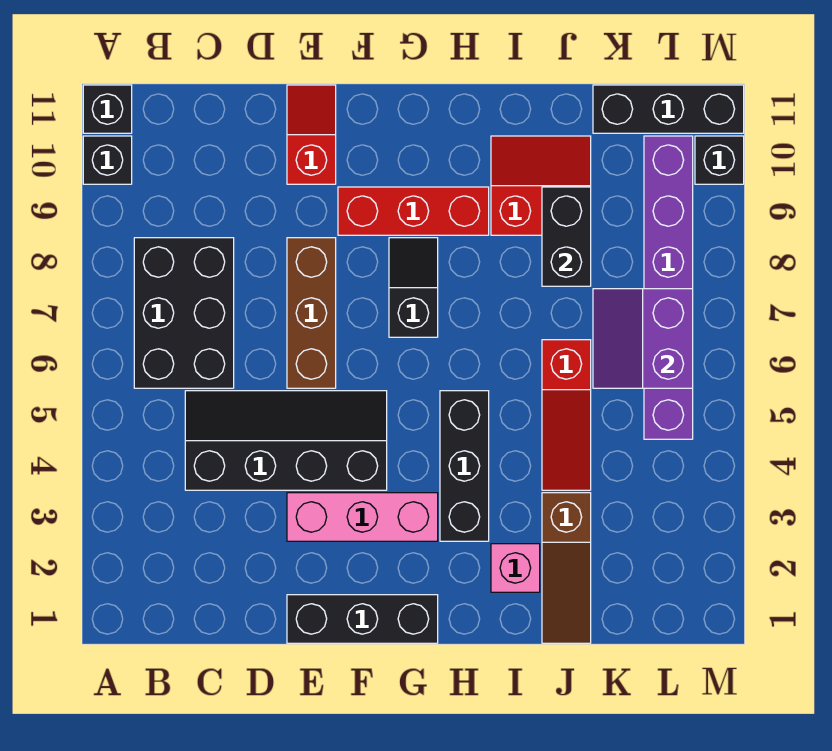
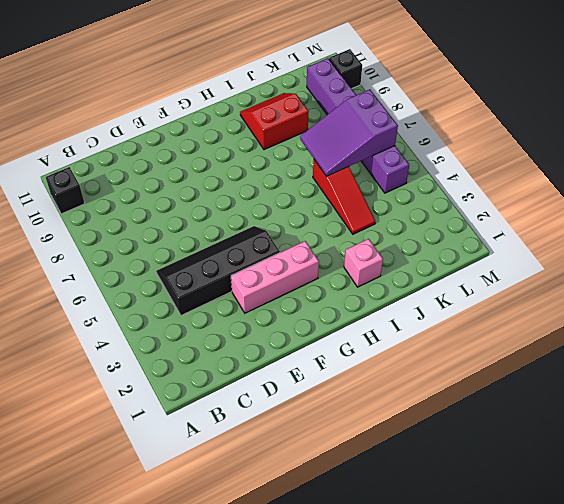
purple slope J6:L7 level 2 top L -> purple slope K6:L7 level 2 top L
none -> black brick A11 level 1
none -> black brick B6:C8 level 1
none -> black brick E1:G1 level 1

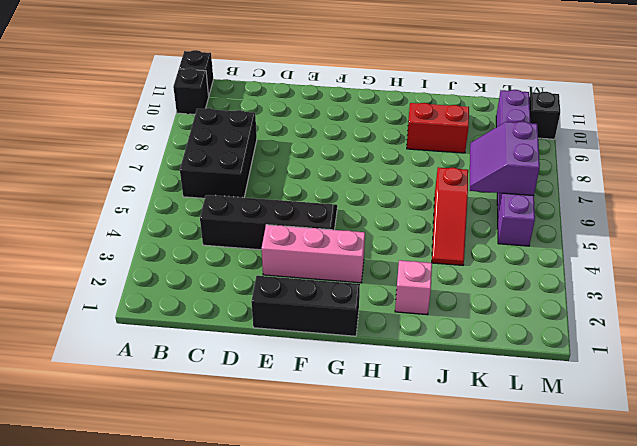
none -> brown brick E6:E8 level 1
none -> red slope E10:E11 level 1 top 10
none -> red brick F9:H9 level 1

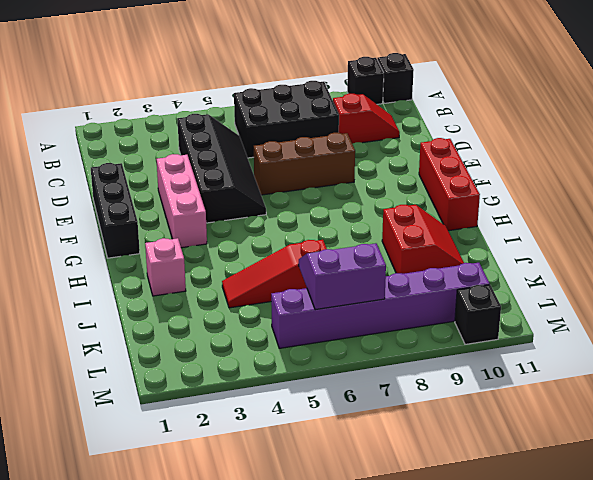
red slope C9:C10 level 1 top 9 -> red slope E10:E11 level 1 top 10
red brick F11:H11 level 1 -> red brick F9:H9 level 1
none -> black slope G7:G8 level 1 top 7
none -> black brick H3:H5 level 1
none -> brown slope J1:J3 level 1 top 3

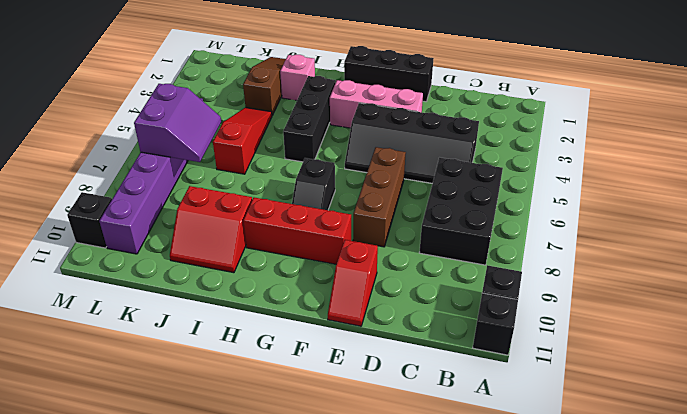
none -> black brick K11:M11 level 1
none -> black brick J8:J9 level 2

